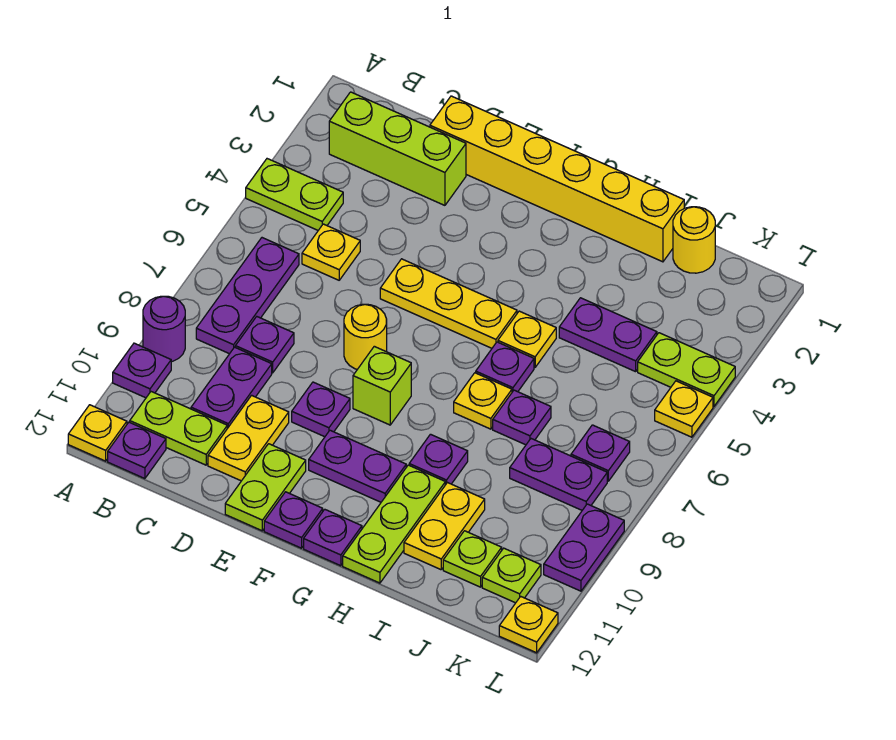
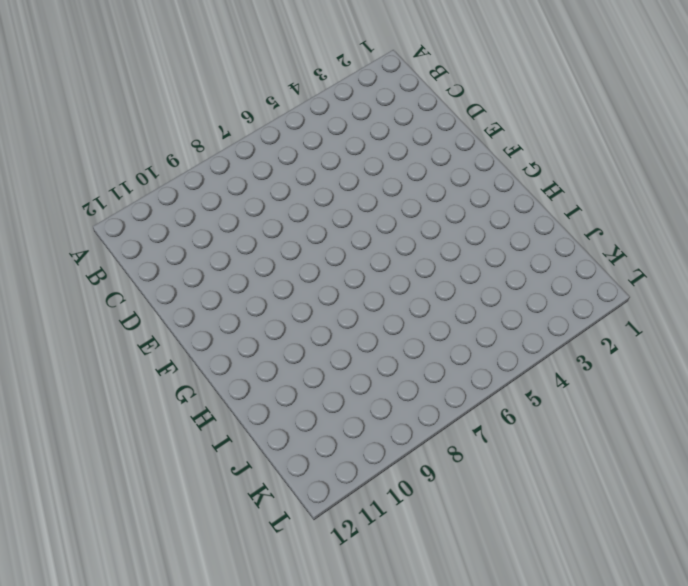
none -> lime plate A4:B4 level 1
none -> purple round brick A9 level 1
none -> purple plate A10 level 1
none -> yellow plate A12 level 1

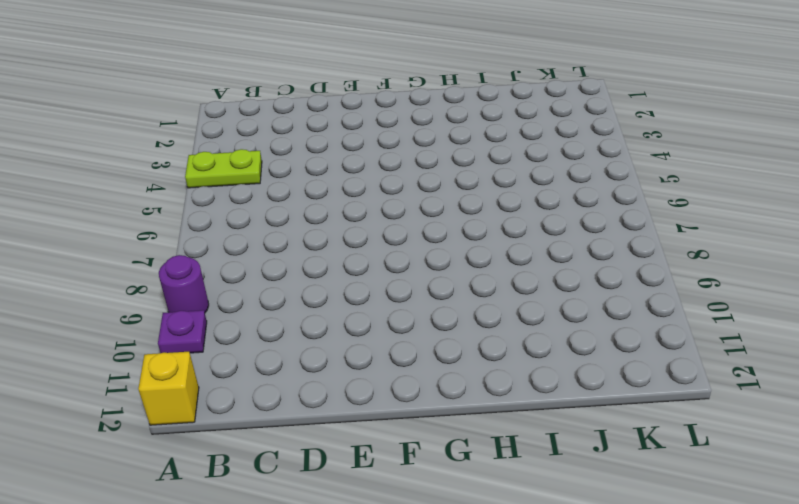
yellow brick A12 level 1 -> yellow plate A12 level 1
none -> lime brick B2:D2 level 1
none -> purple plate B6:B8 level 1
none -> lime plate B11:C11 level 1
none -> purple plate B12 level 1

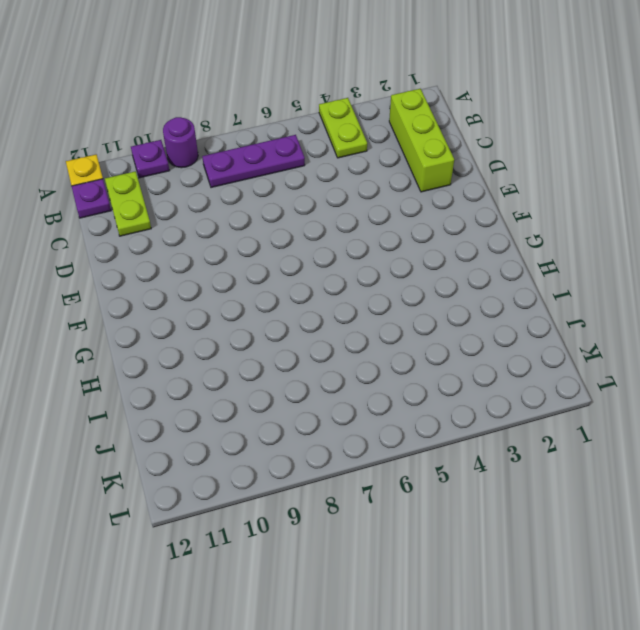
none -> yellow plate C5 level 1
none -> purple plate C8 level 1
none -> purple plate C9:C10 level 1
none -> yellow brick D1:I1 level 1

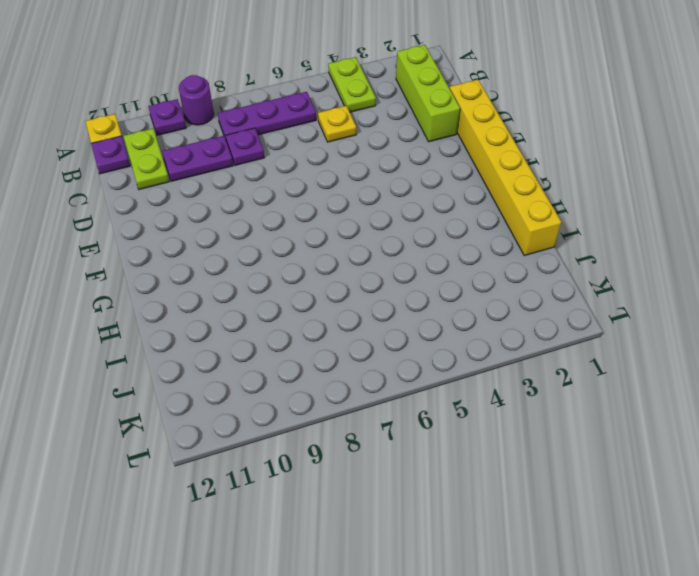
none -> yellow plate D10:D11 level 1
none -> yellow plate E5:G5 level 1
none -> yellow round brick E7 level 1
none -> purple plate E9 level 1

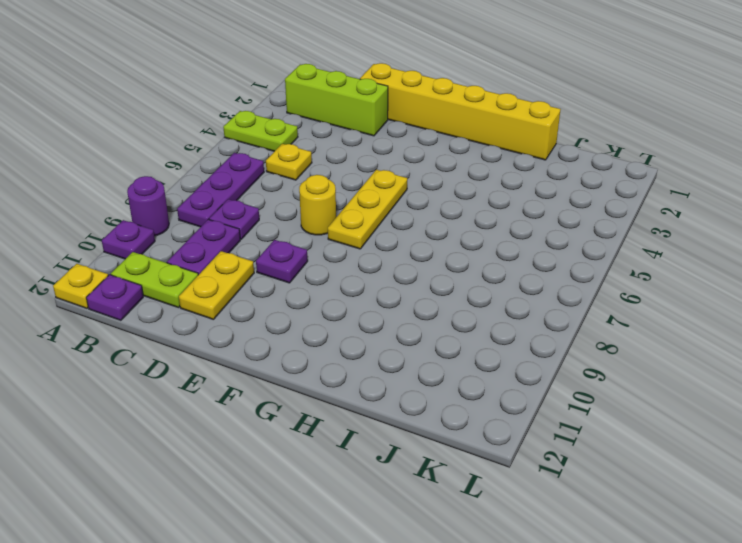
yellow plate F5:F7 level 1 -> yellow plate E5:G5 level 1
none -> lime plate E11:E12 level 1
none -> lime brick F8 level 1
none -> purple plate F10:G10 level 1
none -> purple plate F12 level 1

